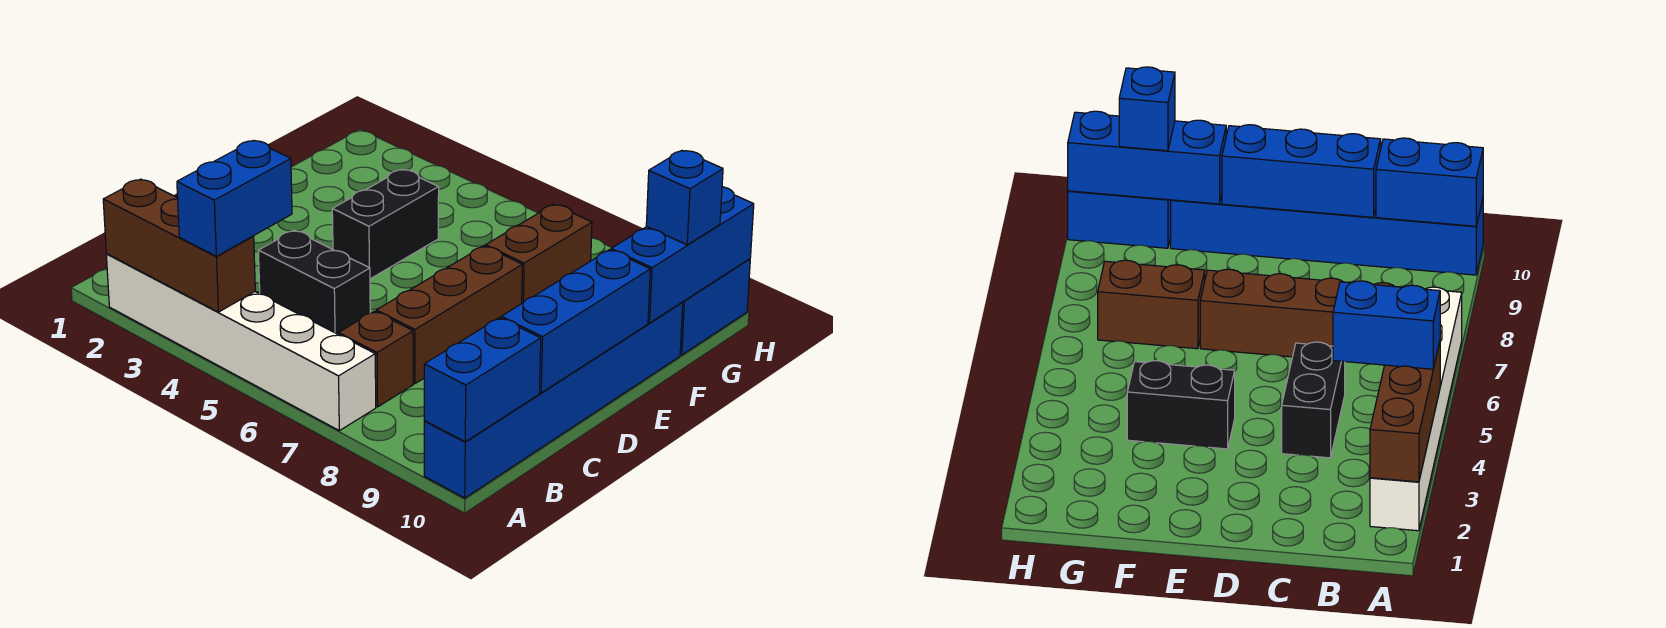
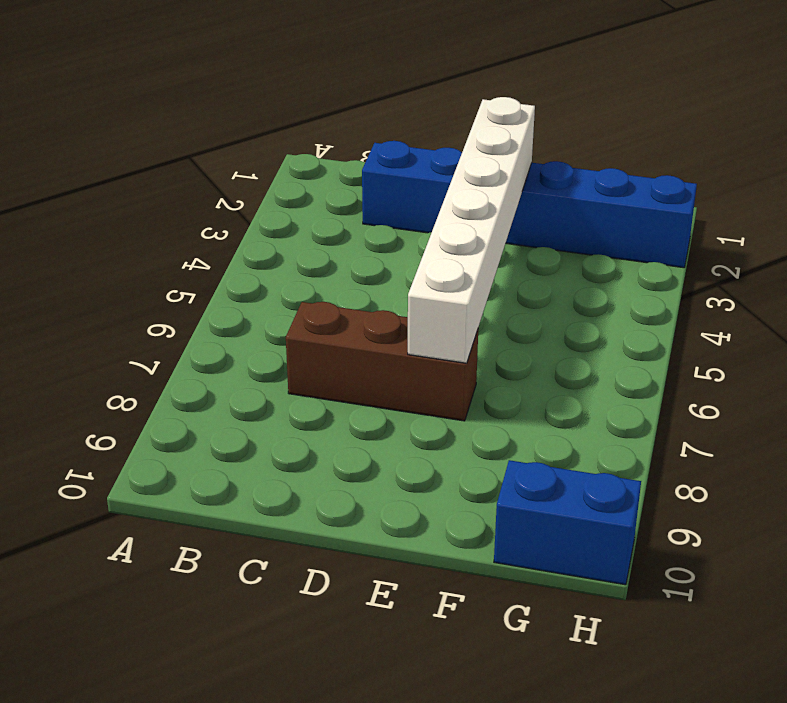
blue brick C2:H2 level 1 -> blue brick A10:F10 level 1
white brick E2:E7 level 2 -> white brick A2:A7 level 1
none -> brown brick B7 level 1
none -> black brick C4:C5 level 1
none -> black brick E4:F4 level 1

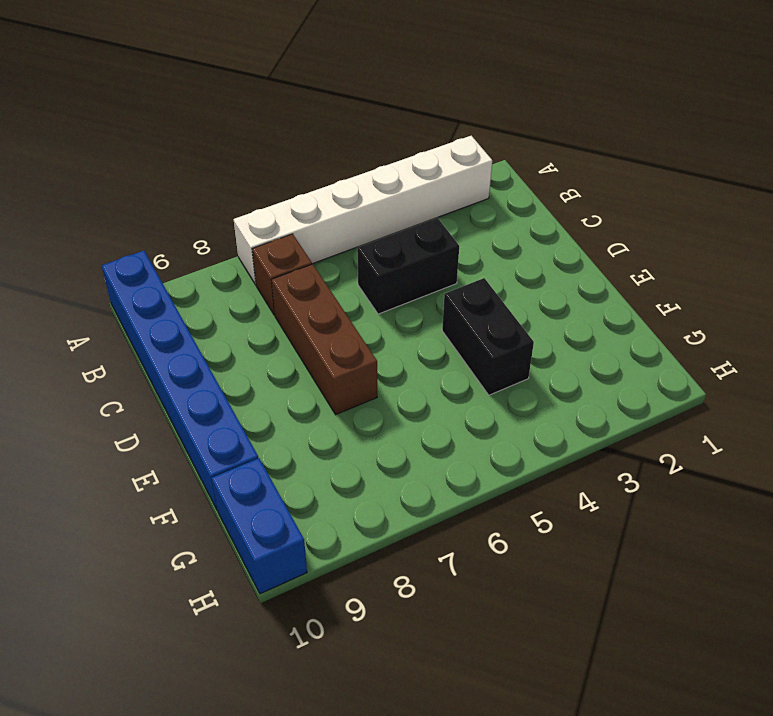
none -> brown brick F7:G7 level 1
none -> brown brick A2:A4 level 2
none -> blue brick A10:B10 level 2

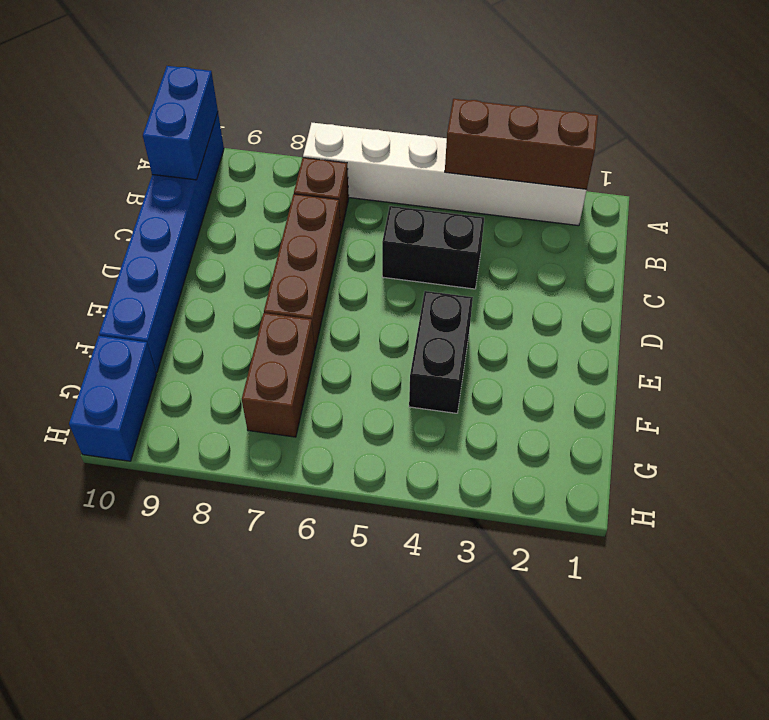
none -> blue brick C10:E10 level 2
none -> blue brick F10:H10 level 2
none -> blue brick A4:B4 level 3

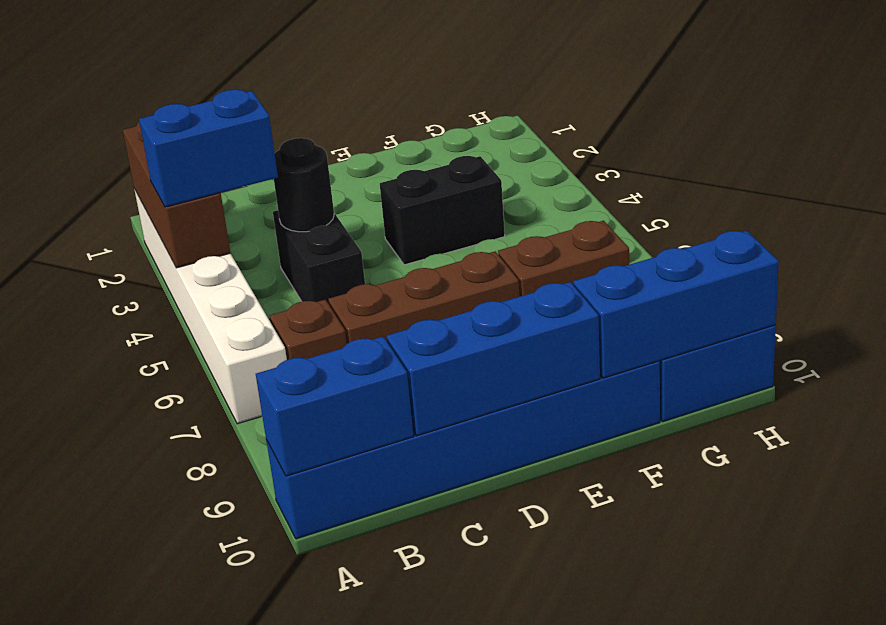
black round brick C4 level 2 -> none
none -> blue brick G10 level 3

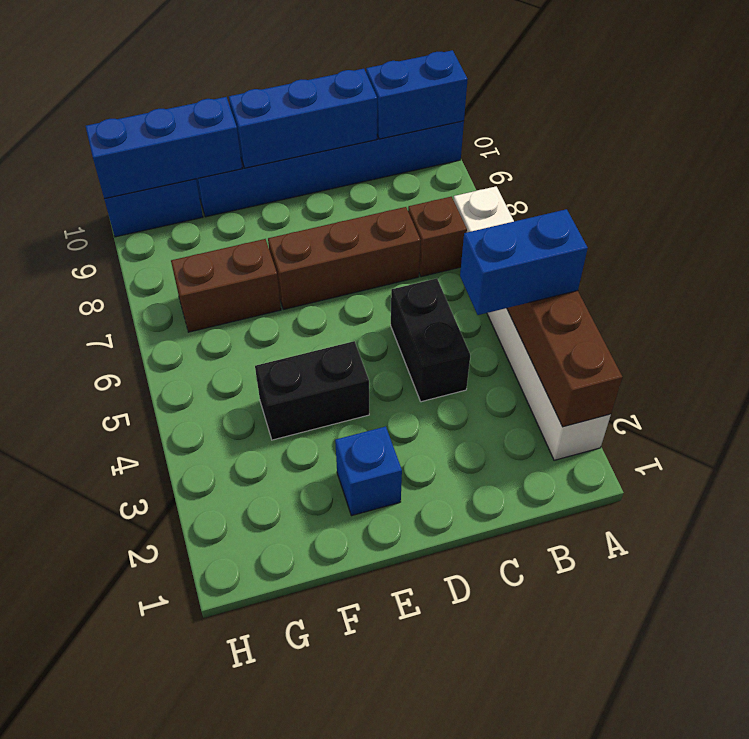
blue brick E2 level 1 -> blue brick G10 level 3

